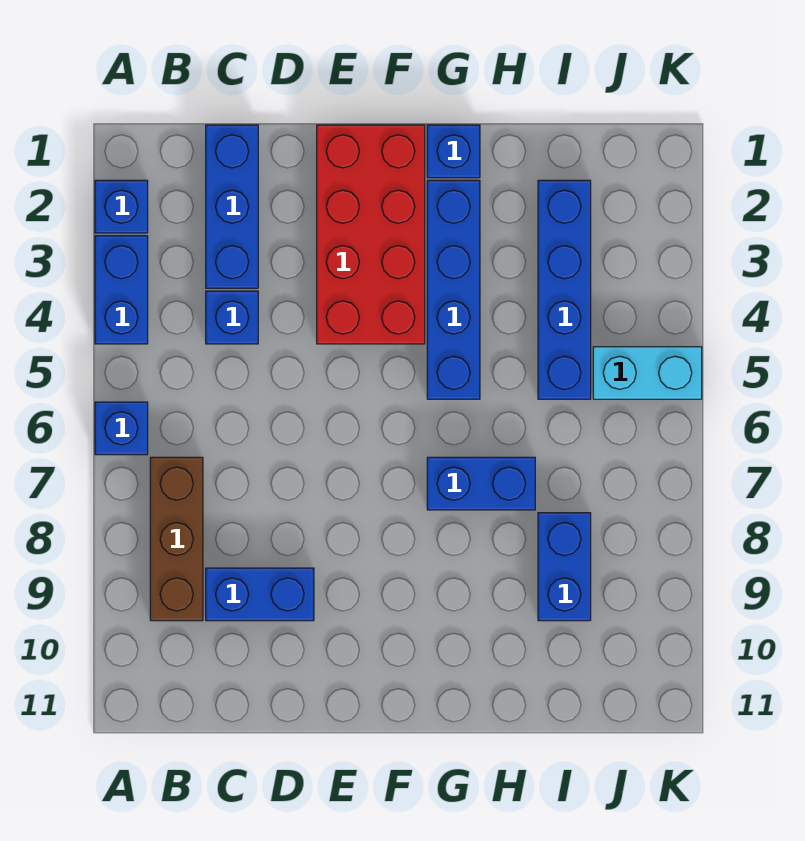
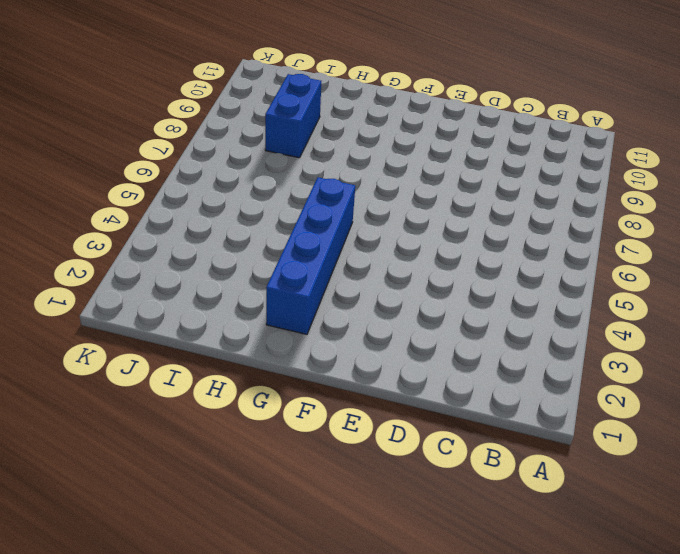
none -> blue brick A2 level 1
none -> blue brick A3:A4 level 1
none -> blue brick A6 level 1

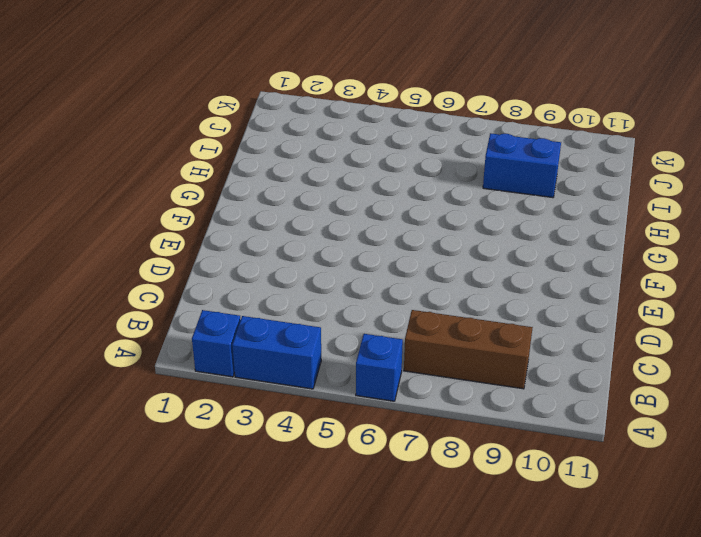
none -> blue brick C1:C3 level 1
none -> blue brick C4 level 1
none -> blue brick C9:D9 level 1

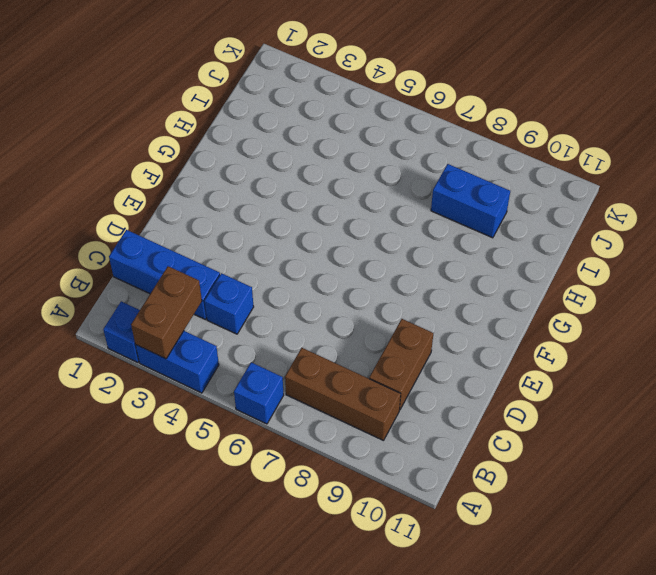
brown brick A3:B3 level 2 -> none
brown brick C9:D9 level 1 -> blue brick C9:D9 level 1
none -> red brick E1:F4 level 1
none -> blue brick G1 level 1
none -> blue brick G2:G5 level 1

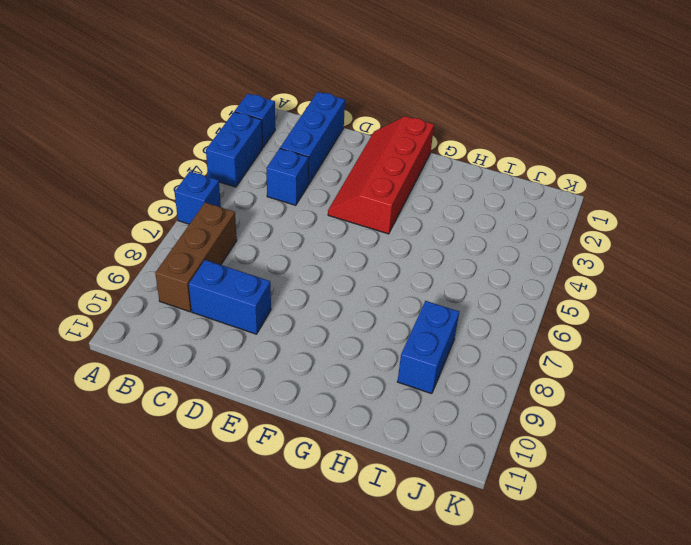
red slope E1:F4 level 1 top F -> red brick E1:F4 level 1
none -> blue brick G1 level 1
none -> blue brick G2:G5 level 1
none -> blue brick G7:H7 level 1

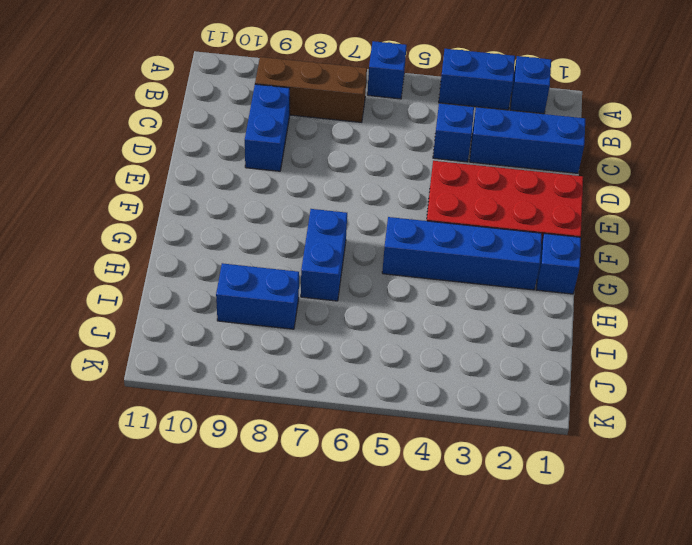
none -> blue brick I2:I5 level 1
none -> cyan brick J5:K5 level 1

